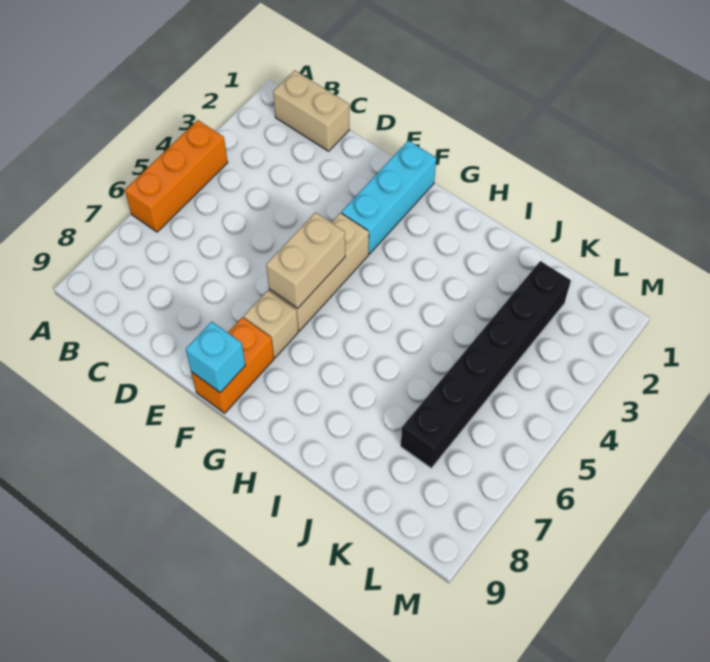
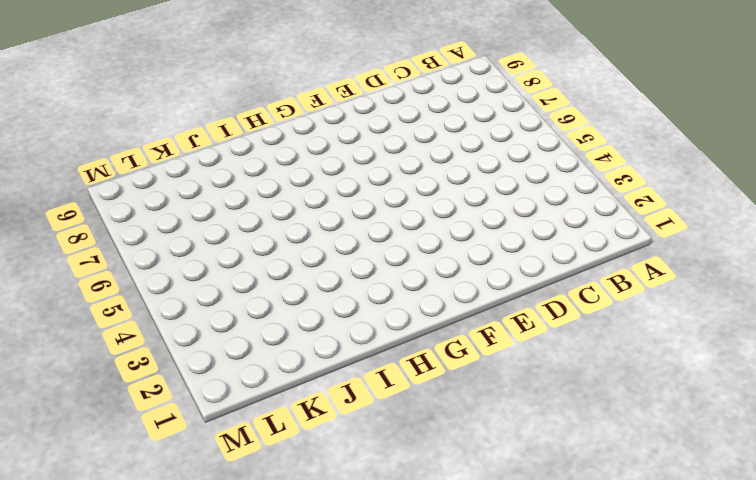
none -> orange brick A4:A6 level 1
none -> tan brick B1:C1 level 1

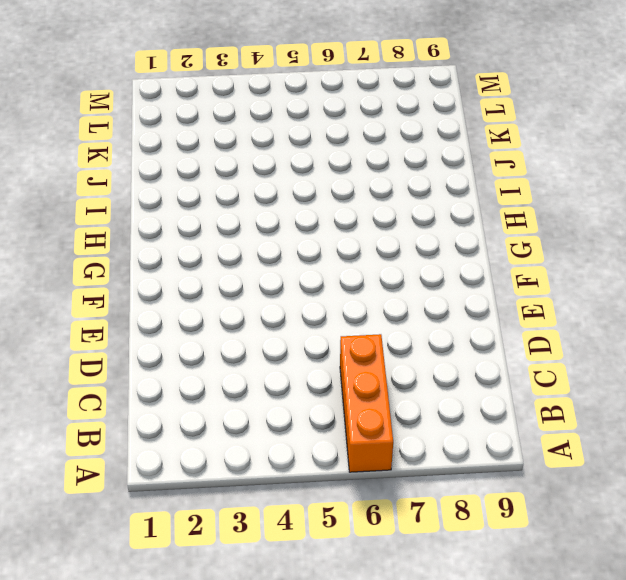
orange brick A6:C6 level 1 -> orange brick A4:A6 level 1
none -> tan brick B1:C1 level 1
none -> cyan brick F1:F3 level 1

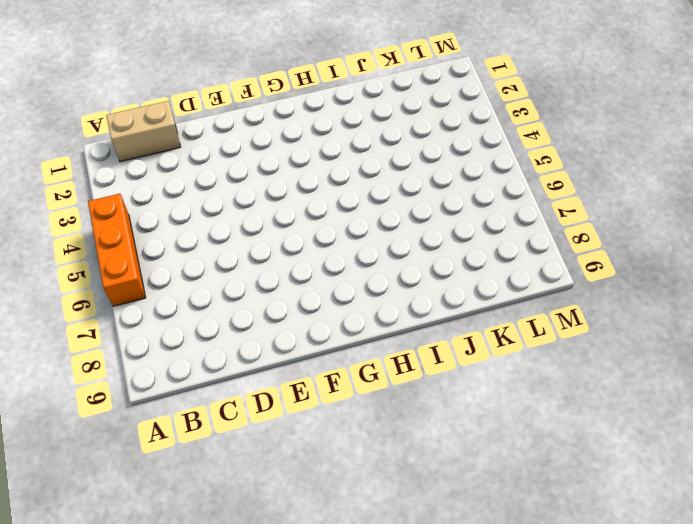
none -> cyan brick F1:F3 level 1
none -> tan brick F4:F6 level 1

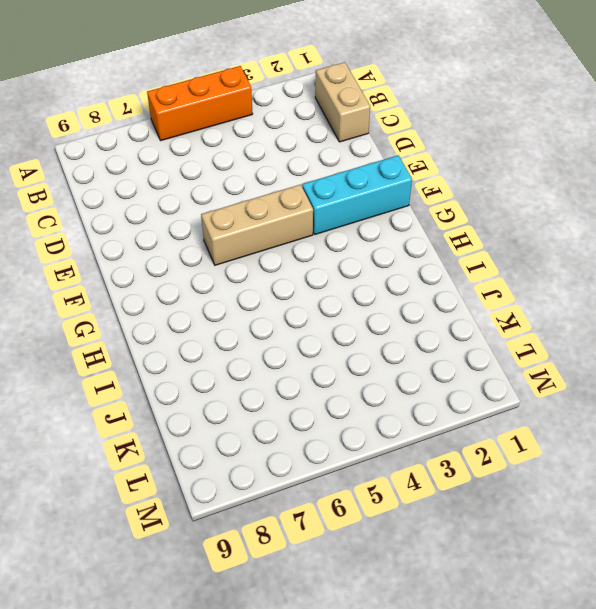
none -> tan brick F7 level 1
none -> orange brick F8:F9 level 1

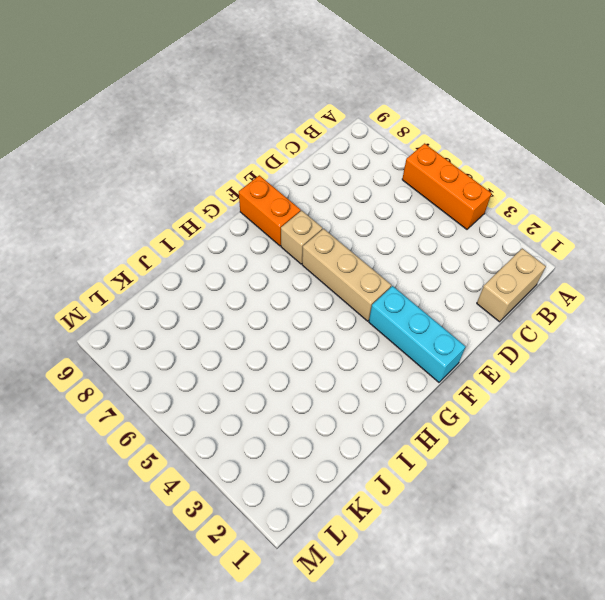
none -> black brick K2:K7 level 1
none -> tan brick F5:F6 level 2

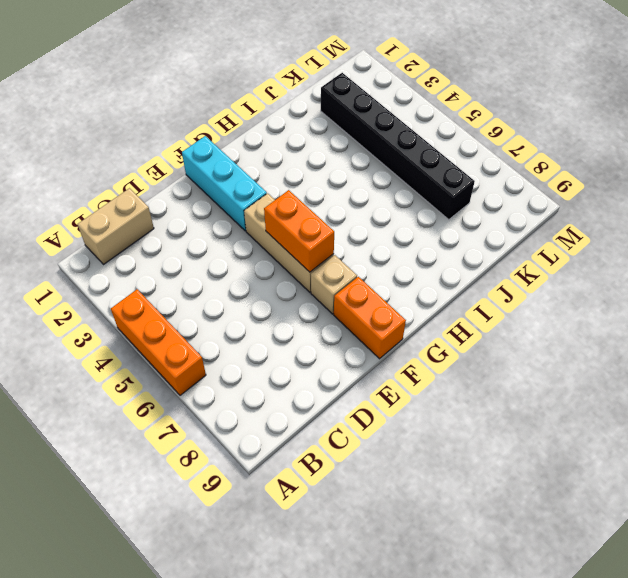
orange brick F5:F6 level 2 -> tan brick F5:F6 level 2
none -> cyan brick F9 level 2

